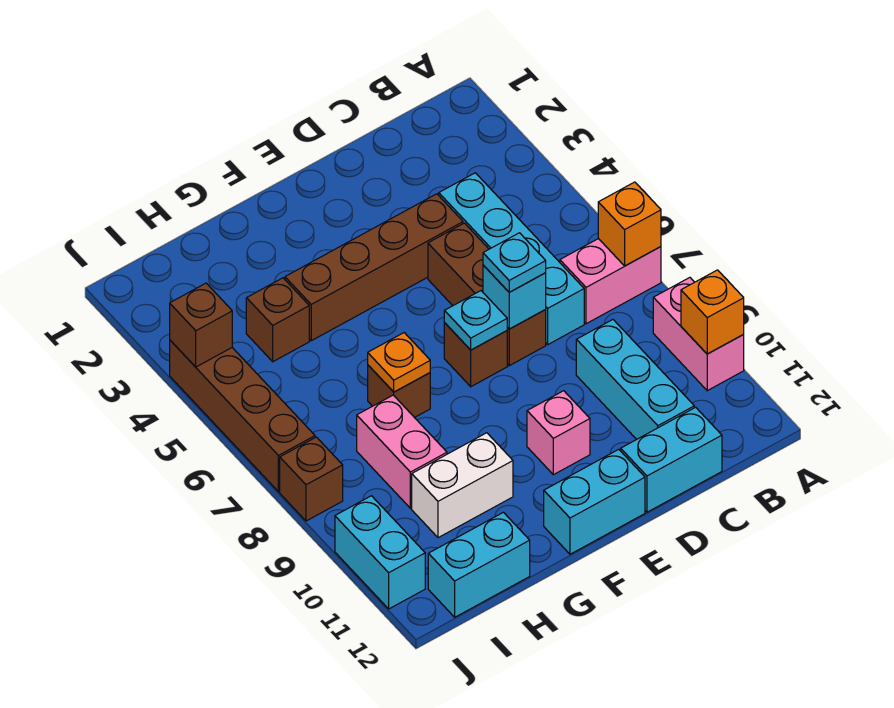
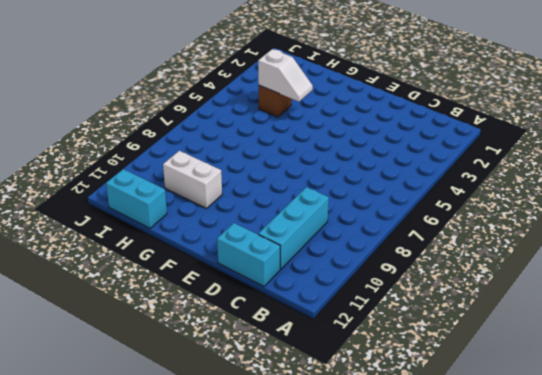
white slope G4:H4 level 2 top H -> none
none -> pink brick A7:B7 level 1
none -> pink brick A9:A10 level 1
none -> cyan brick C4:C7 level 1

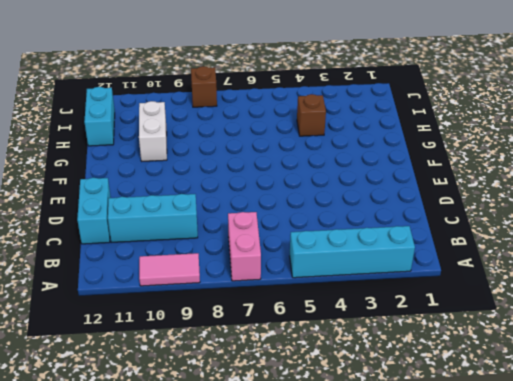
cyan brick A2:A5 level 1 -> cyan brick C4:C7 level 1
pink tile A9:A10 level 1 -> pink brick A9:A10 level 1
none -> brown brick D4:G4 level 1
none -> brown brick D5:D7 level 1
none -> brown brick E7 level 1

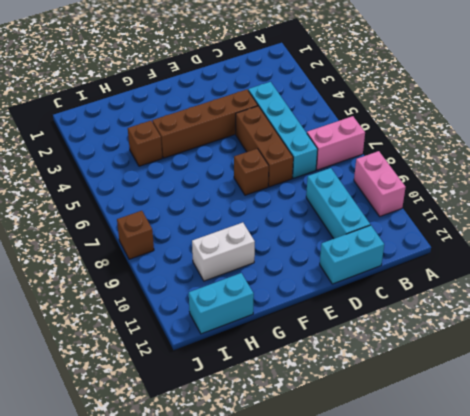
none -> pink brick E10 level 1
none -> cyan brick E12:F12 level 1
none -> brown brick G7 level 1

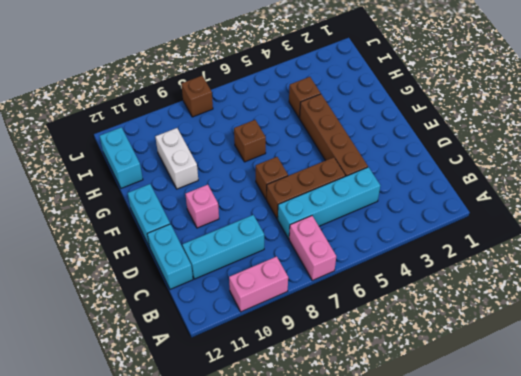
none -> pink brick H8:H9 level 1
none -> brown brick J4:J7 level 1
none -> cyan brick J10:J11 level 1

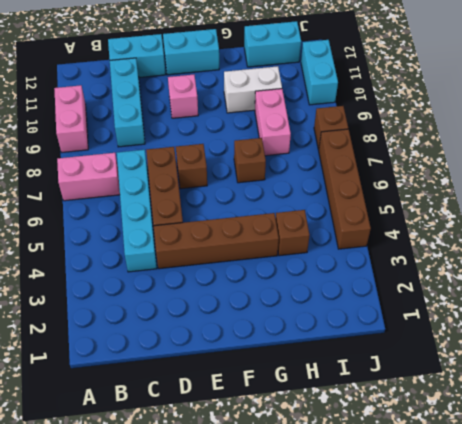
none -> orange brick A7 level 2
none -> orange brick A10 level 2
none -> cyan brick D7 level 2

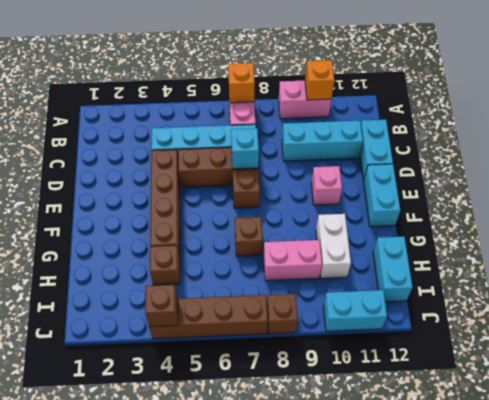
none -> cyan plate E7 level 2
none -> orange plate G7 level 2
none -> cyan plate D7 level 3

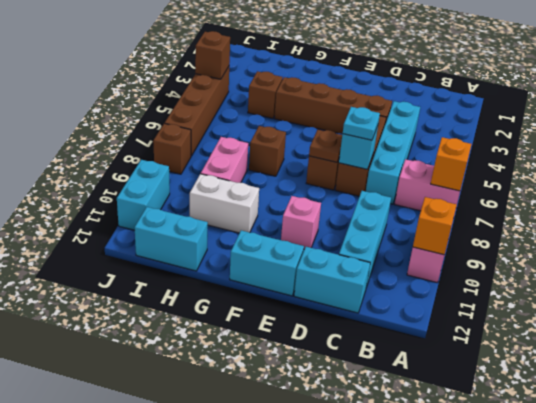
brown plate E7 level 2 -> cyan plate E7 level 2
none -> orange plate G7 level 2

